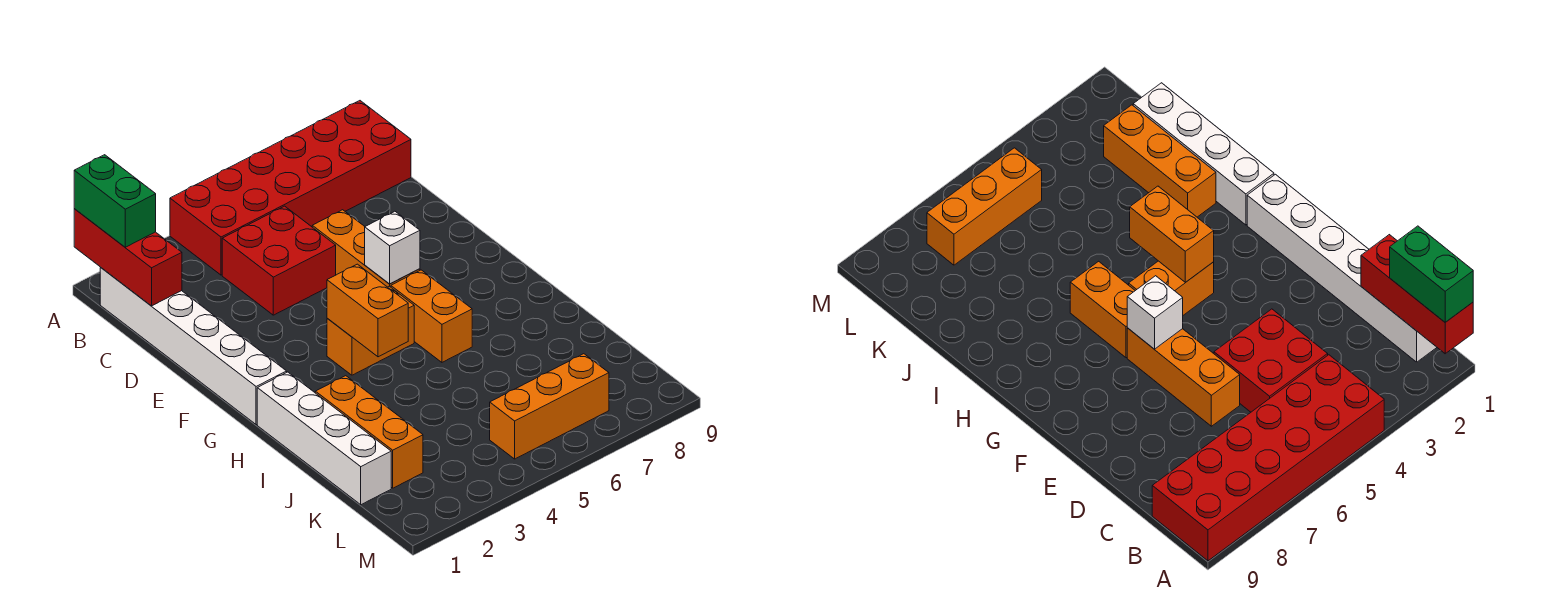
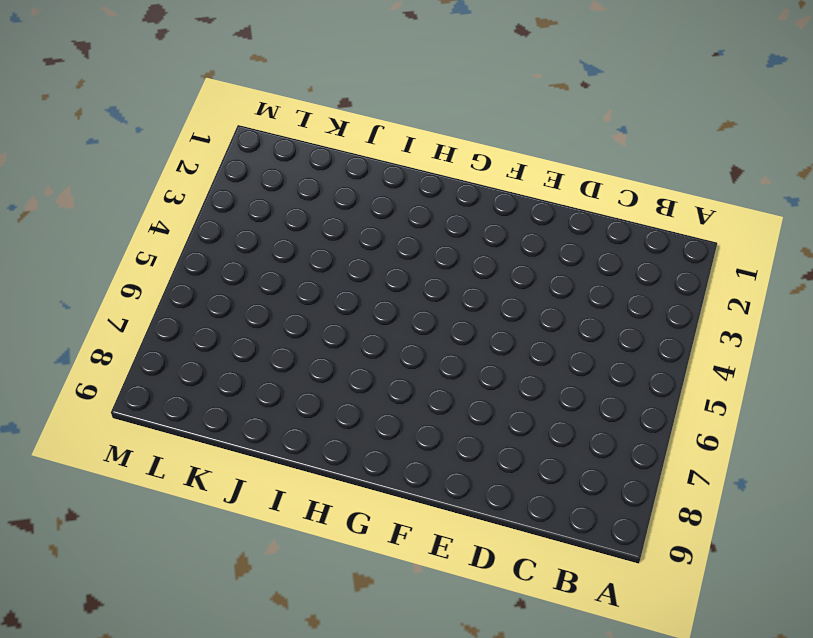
none -> red brick A4:B9 level 1
none -> white brick B1:G1 level 1
none -> red brick C4:D5 level 1

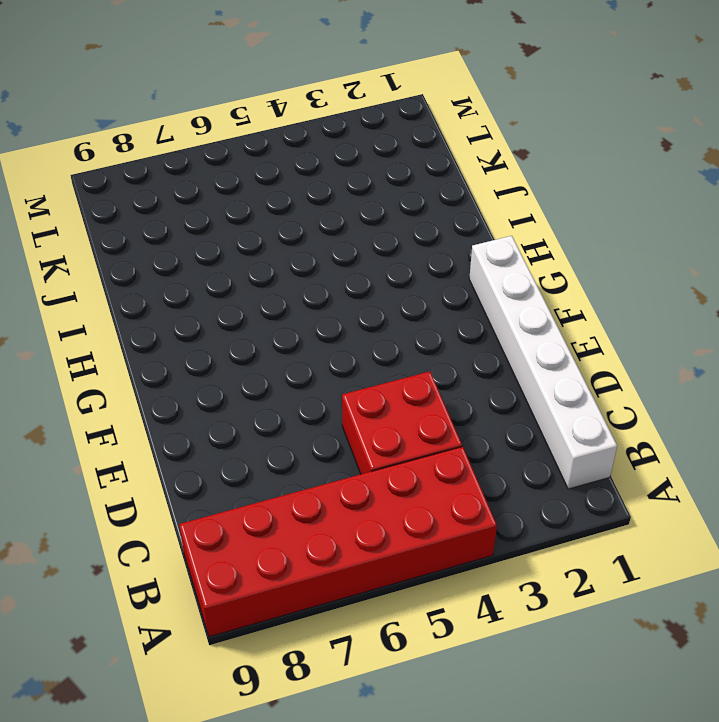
none -> orange brick D6:F6 level 1
none -> orange brick G4:G5 level 1
none -> orange brick G6:H6 level 1

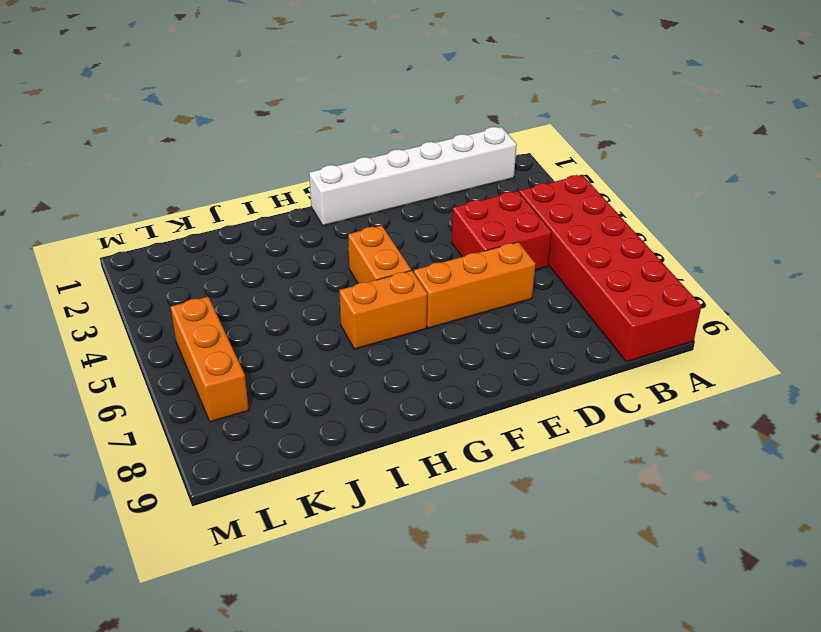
none -> white brick H1:K1 level 1
none -> orange brick I2:K2 level 1
none -> red brick A1:C1 level 2

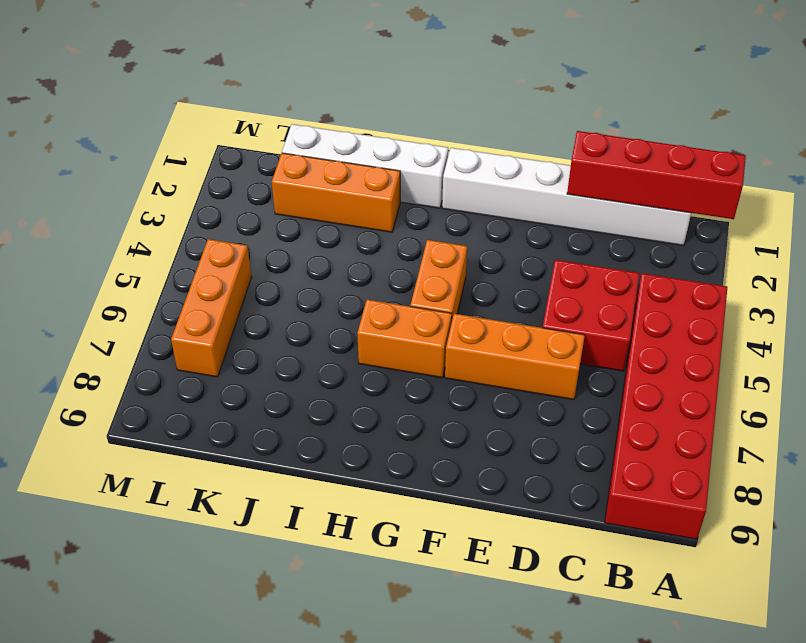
red brick A1:D1 level 2 -> red brick A1:C1 level 2
none -> white brick F6 level 2
none -> orange brick G4:H4 level 2
none -> green brick A1:B1 level 3

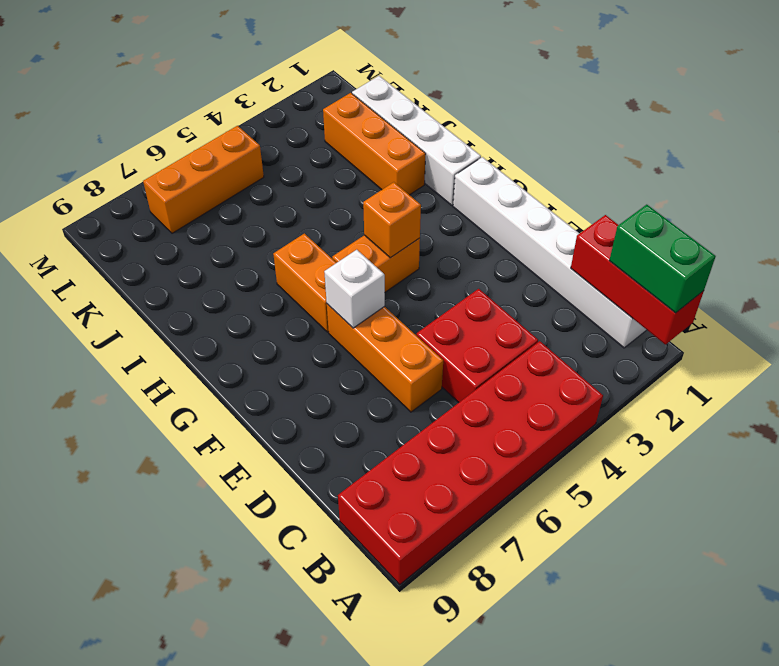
orange brick G4 level 2 -> orange brick G4:H4 level 2

